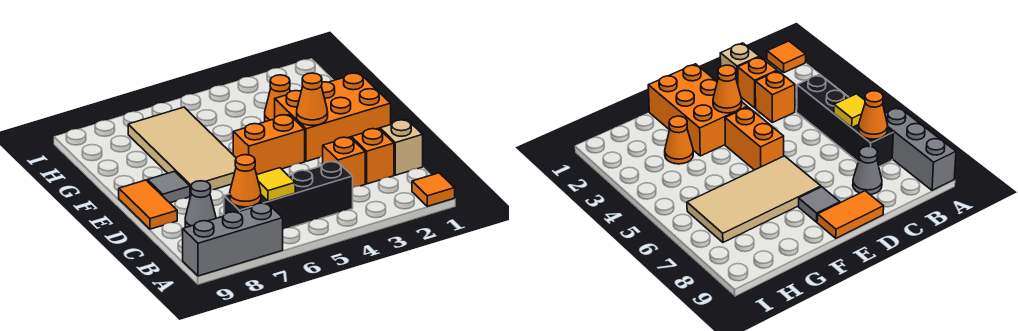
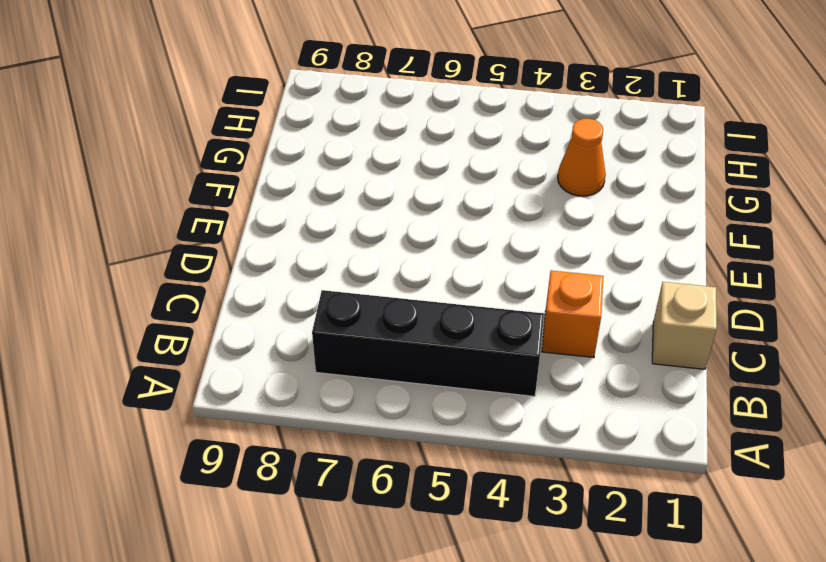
none -> orange tile A1 level 1
none -> grey brick A7:A9 level 1
none -> orange brick C2 level 1

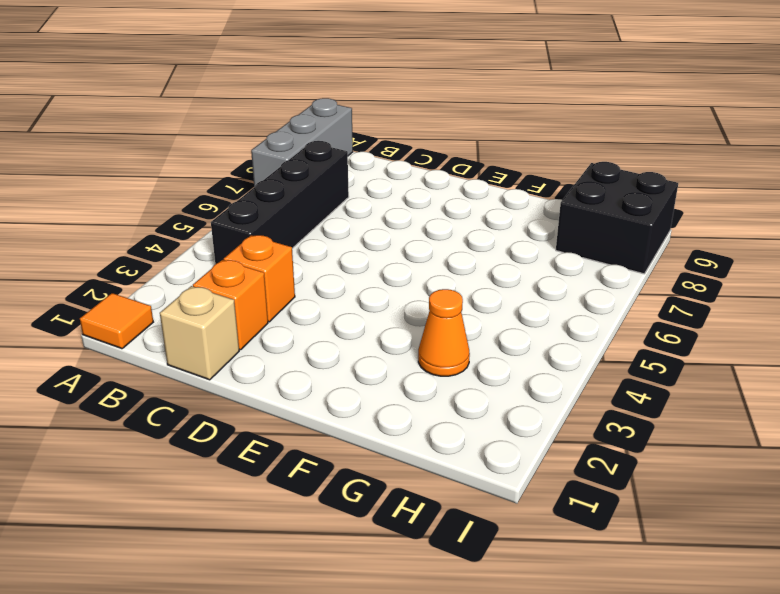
black brick H8:I9 level 1 -> none
none -> grey cone C8 level 1
none -> orange tile D9:E9 level 1
none -> orange brick E1:F3 level 1

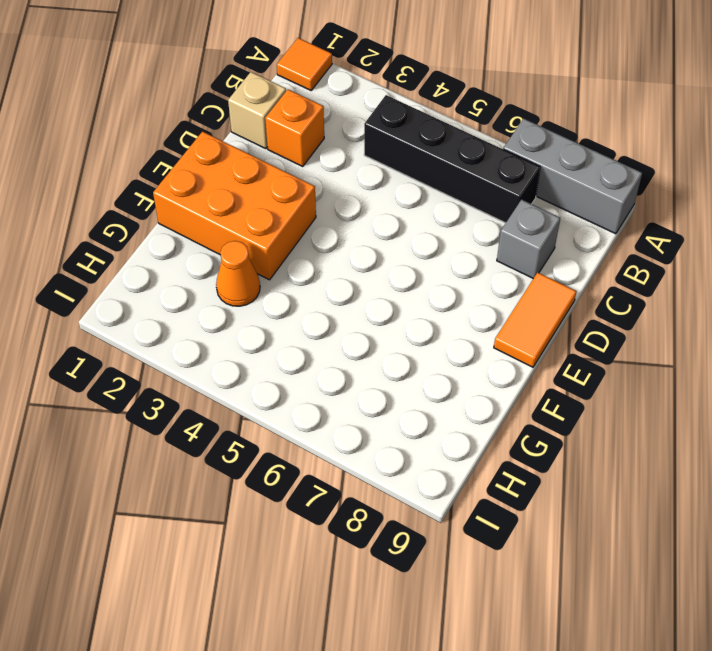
grey brick C8 level 1 -> grey cone C8 level 1
none -> orange brick C3 level 1
none -> orange brick E4:E5 level 1
none -> tan tile E6:H7 level 1

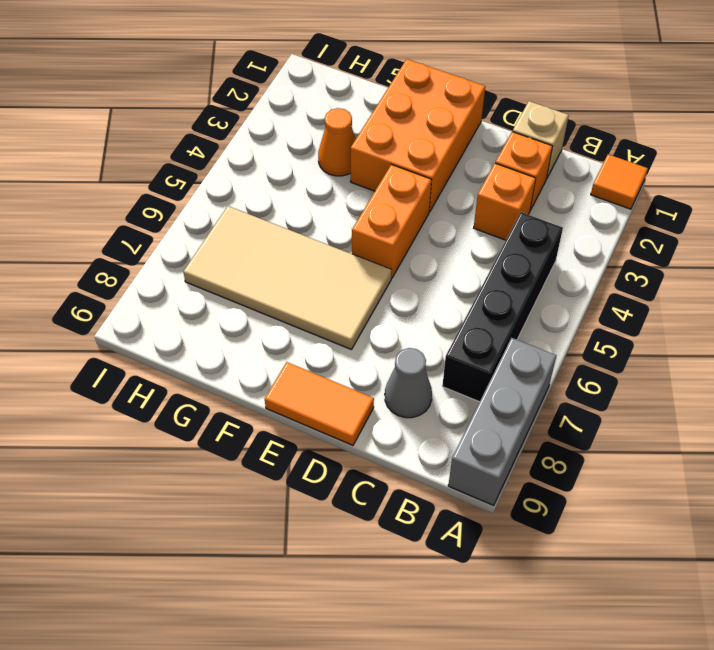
none -> grey tile E8 level 1
none -> yellow tile B6 level 2
none -> orange cone B7 level 2

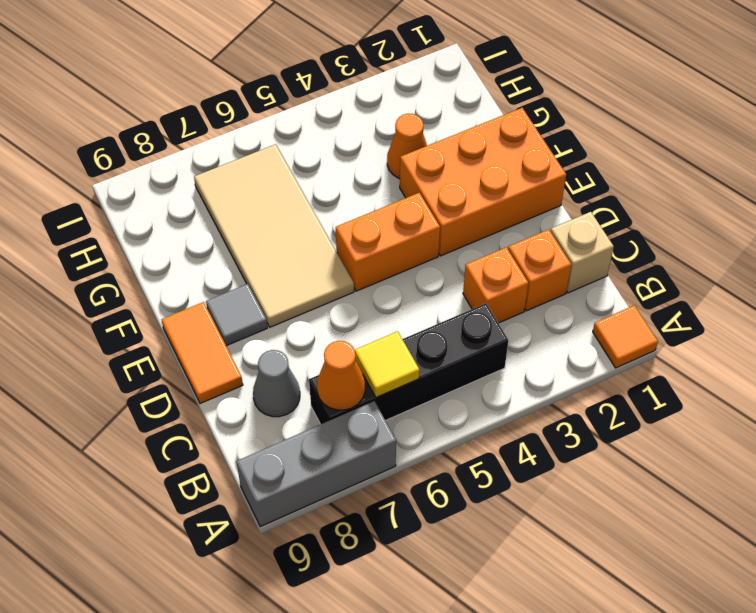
none -> orange cone E3 level 2

